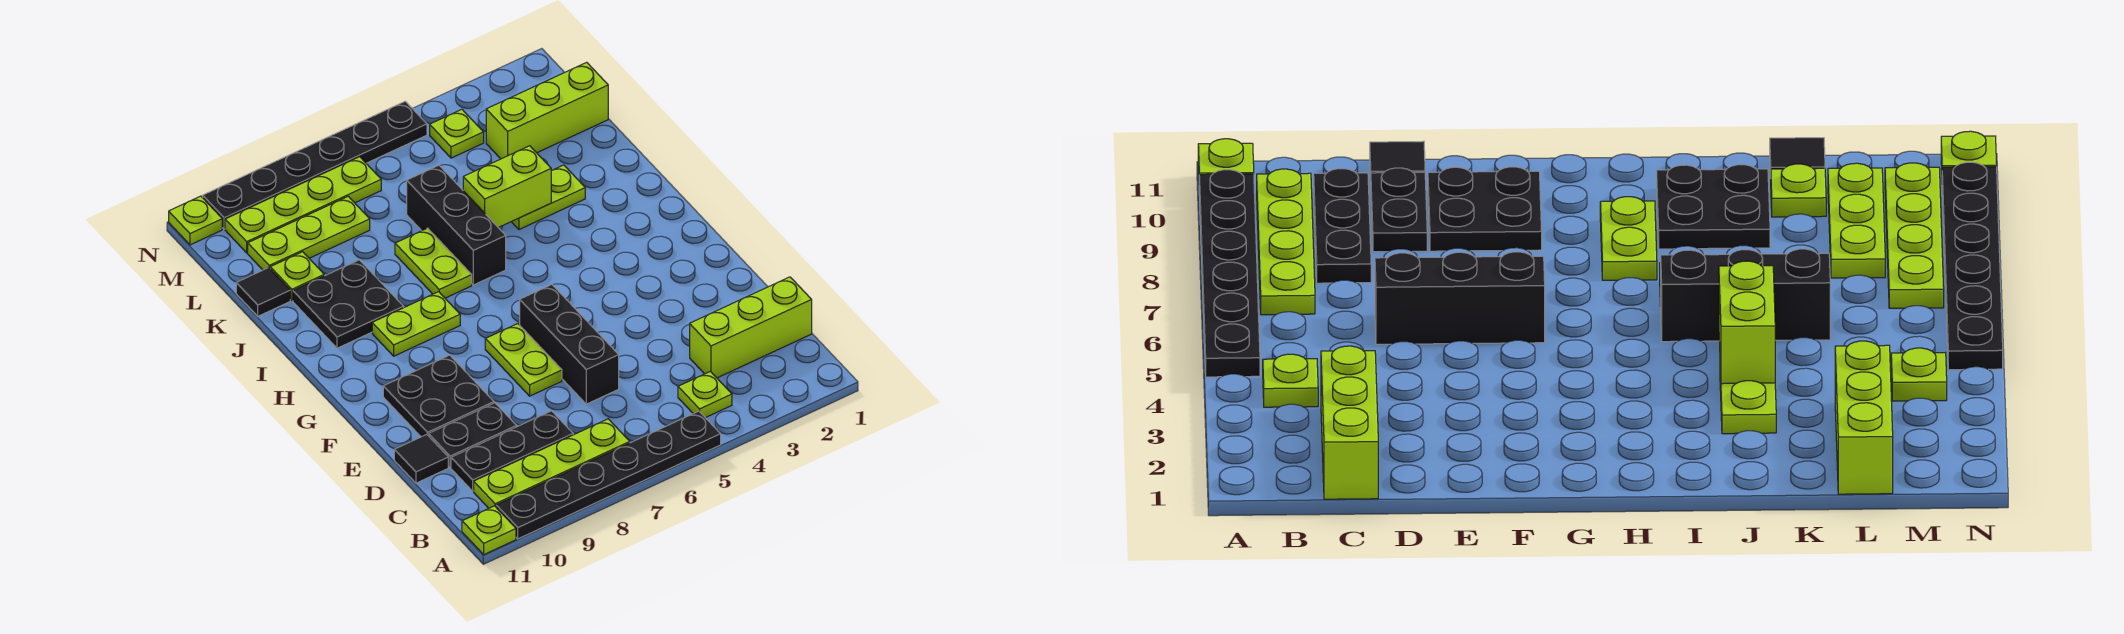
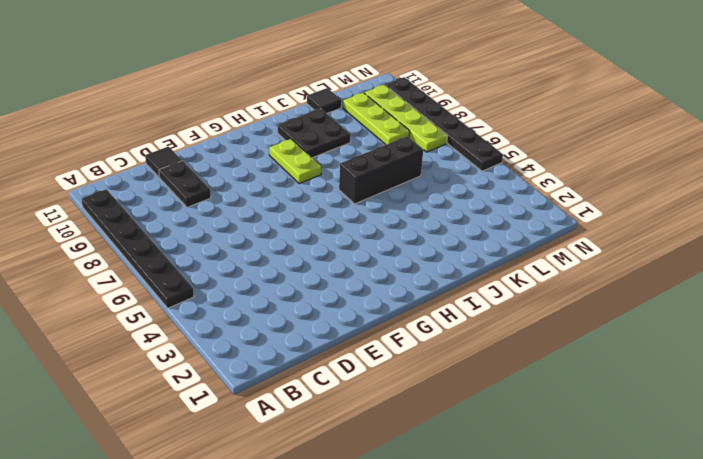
none -> lime plate A11 level 1
none -> lime plate B4 level 1
none -> lime plate B7:B10 level 1

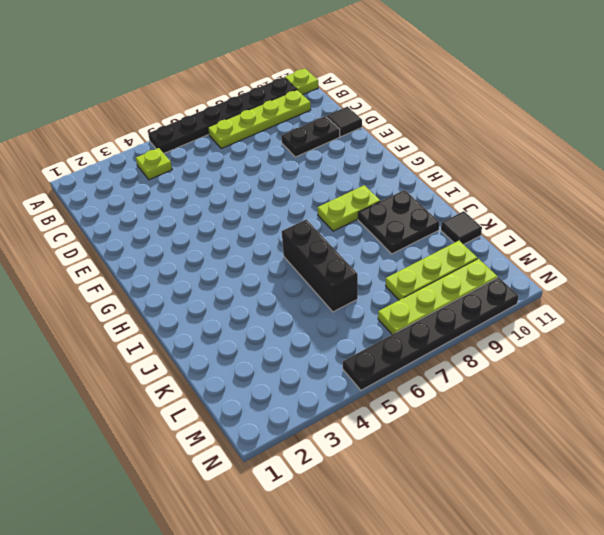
none -> lime brick C1:C3 level 1
none -> black plate C8:C10 level 1
none -> black brick D6:F6 level 1

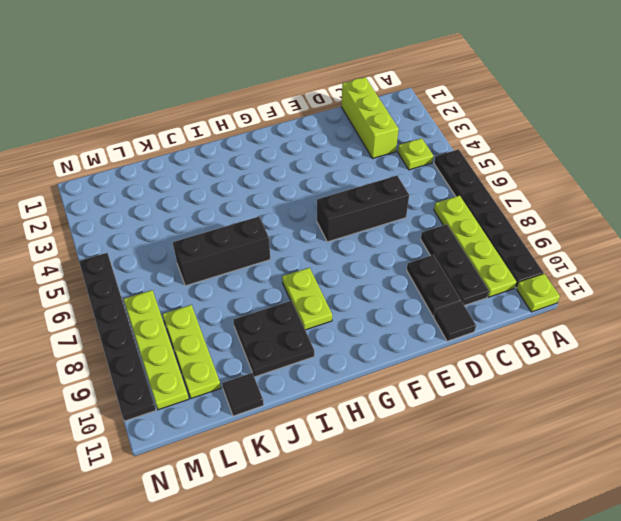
none -> lime plate E7:F7 level 1
none -> black plate E9:F10 level 1
none -> lime plate I7:J7 level 1

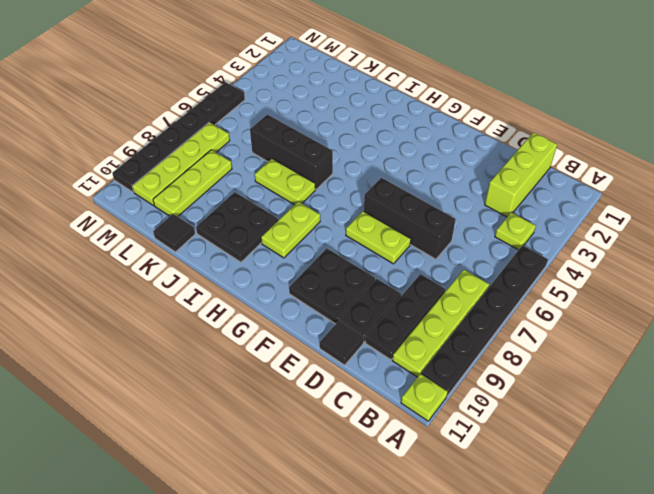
none -> lime plate J3:J4 level 1
none -> lime plate K10 level 1
none -> lime brick L1:L3 level 1

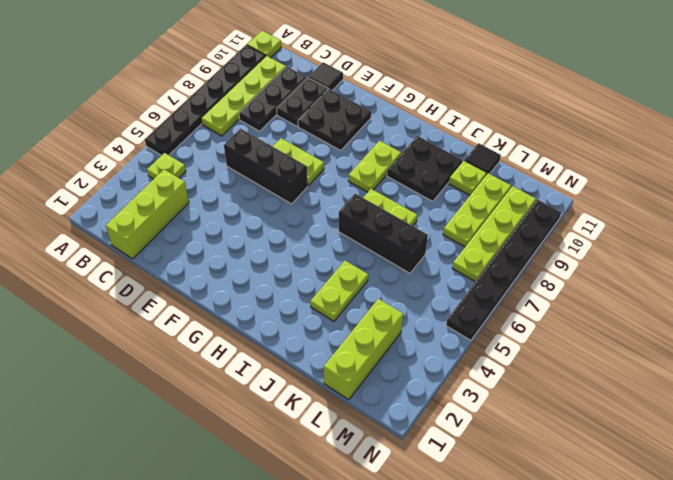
none -> lime plate M4 level 1
none -> lime plate N11 level 1
none -> lime brick J4:J5 level 2

